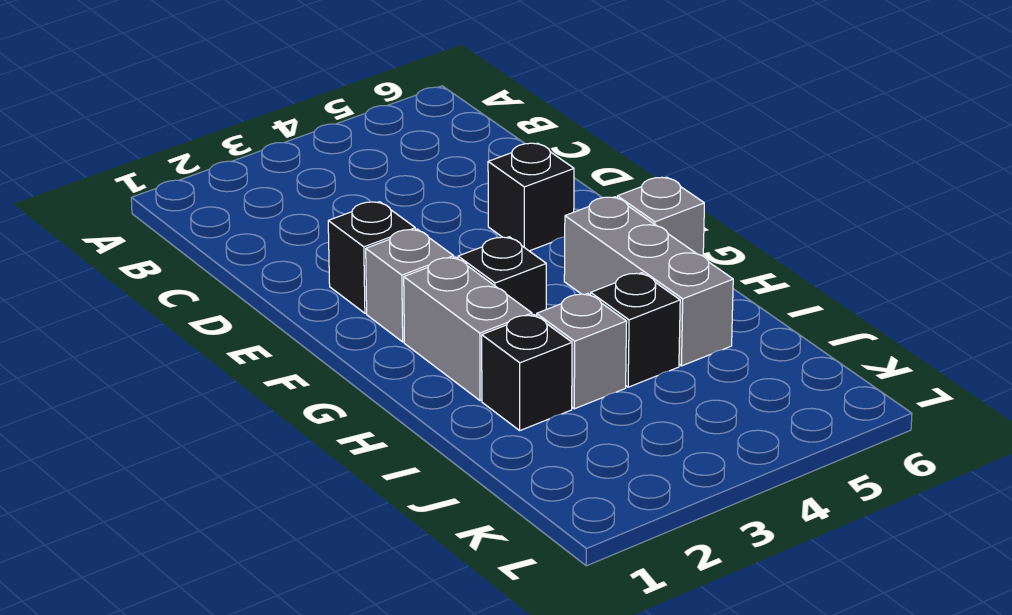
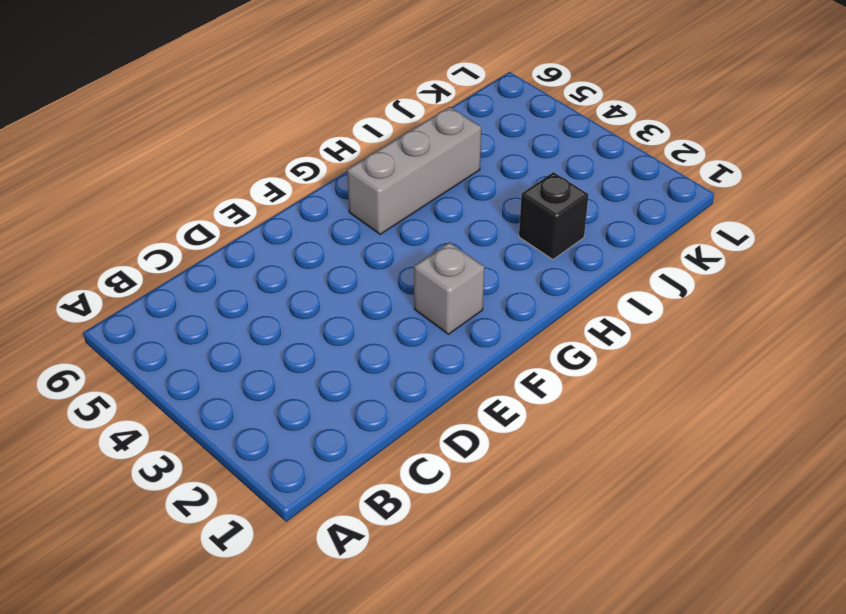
none -> black brick E2 level 1
none -> black brick E5 level 1

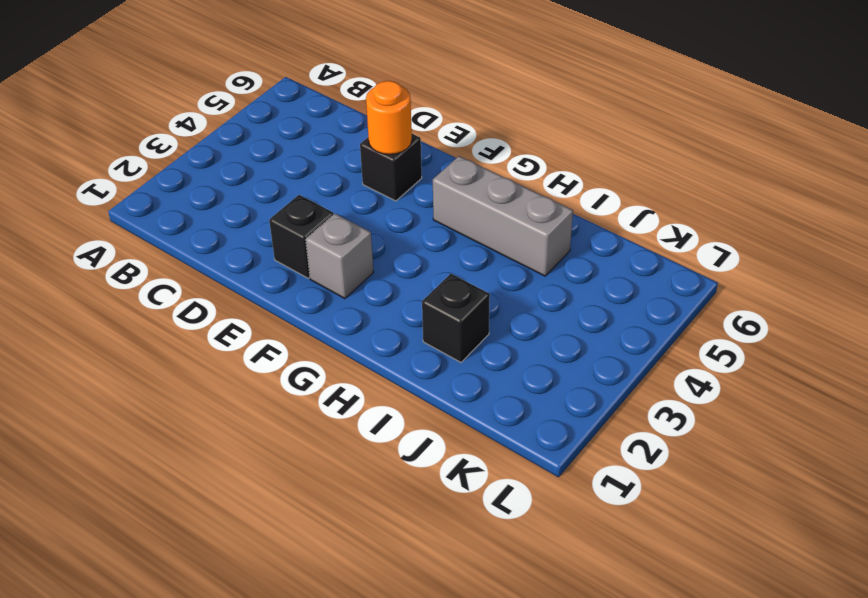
orange round brick E5 level 2 -> none
none -> grey brick G2:H2 level 1
none -> black brick G3 level 1

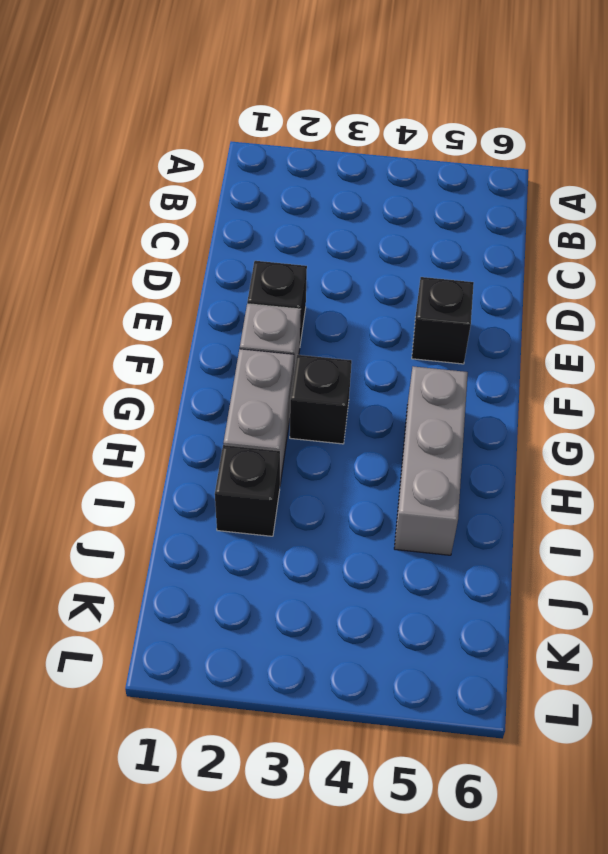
none -> grey brick G6 level 1
none -> grey brick I3 level 1

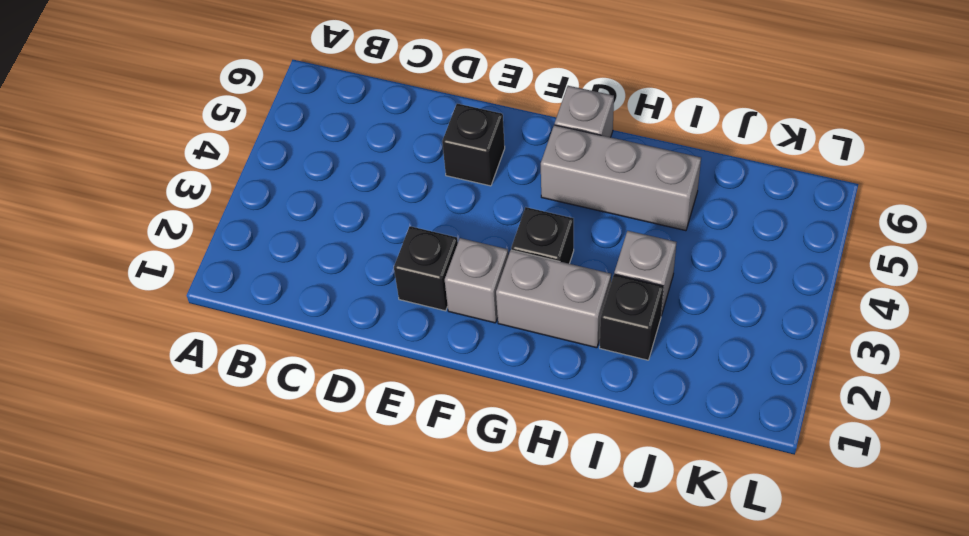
none -> black brick I4 level 1

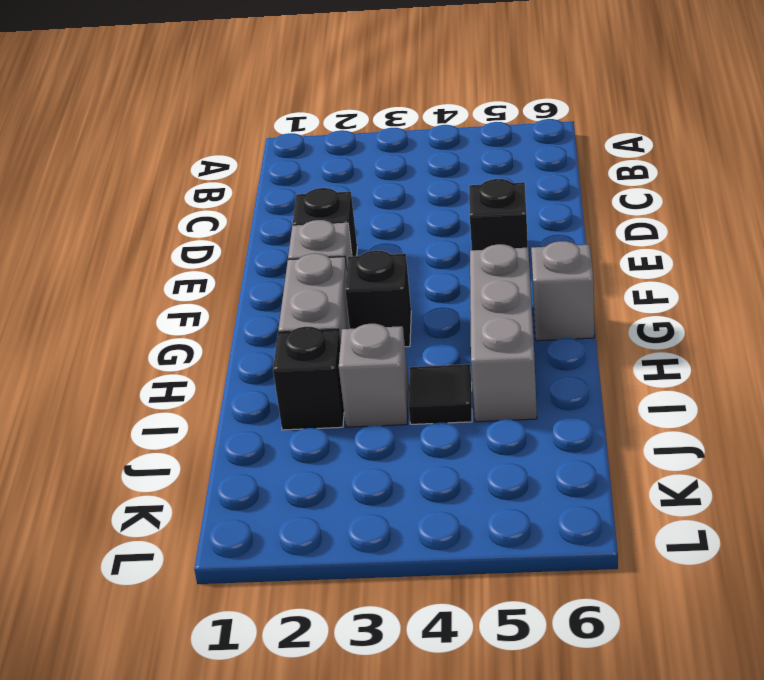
black tile I4 level 1 -> black brick I4 level 1

